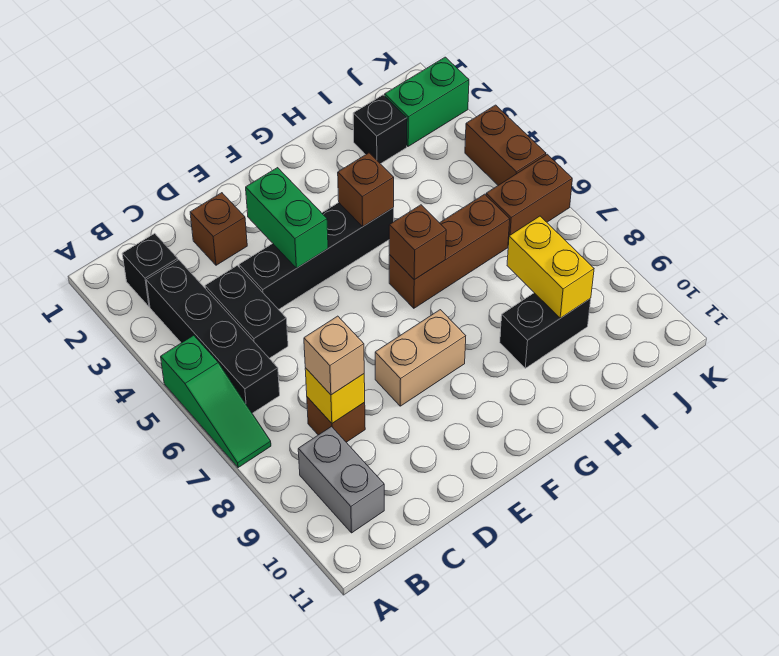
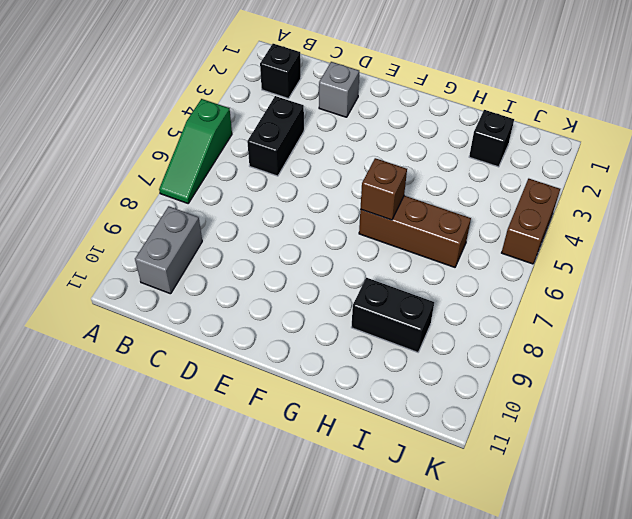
grey brick D2 level 1 -> brown brick D2 level 1
none -> black brick B3:B6 level 1
none -> brown brick C8 level 1
none -> black brick D4:G4 level 1

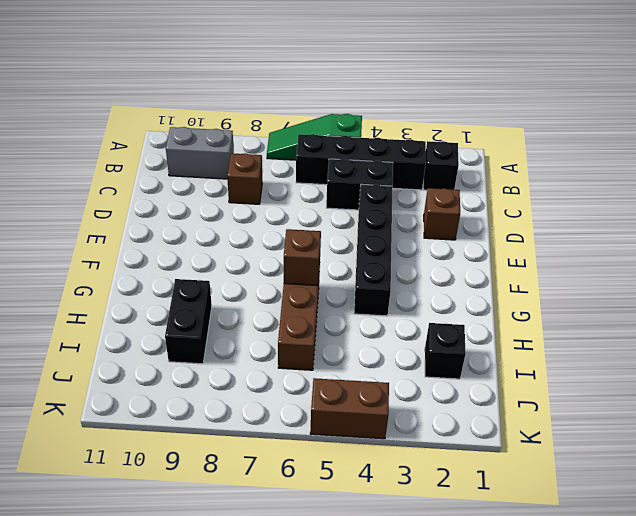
none -> tan brick E8:F8 level 1
none -> green brick J2:K2 level 1
none -> brown brick J6:K6 level 1

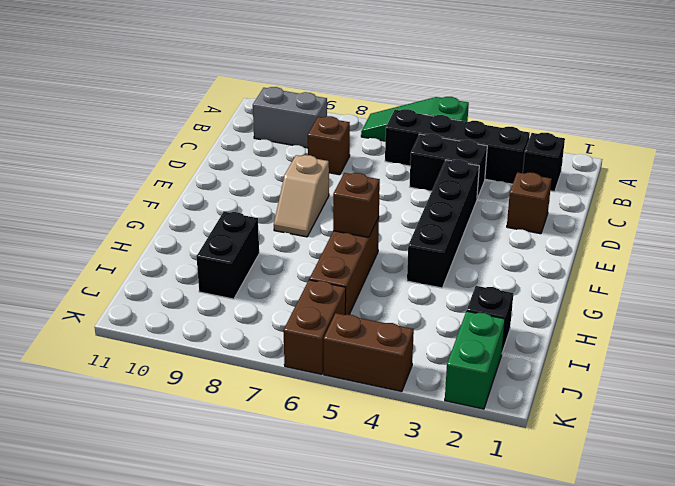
tan slope E8:F8 level 1 top E -> tan brick E8:F8 level 1
none -> yellow brick C8 level 2
none -> green brick E3:E4 level 2
none -> brown brick G4 level 2

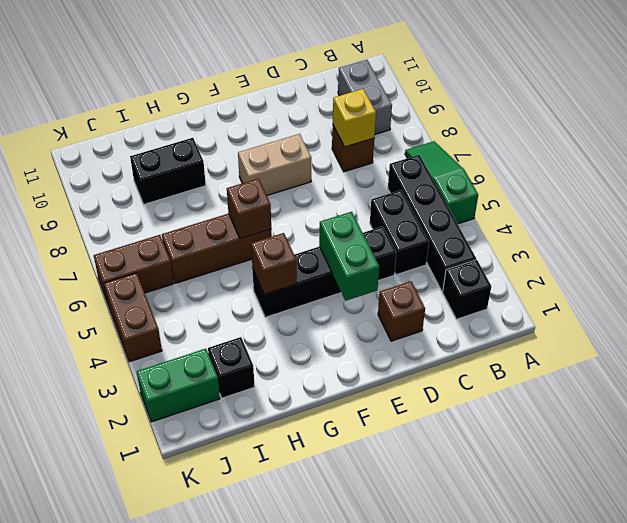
none -> yellow brick I8:I9 level 2
none -> tan brick C8 level 3

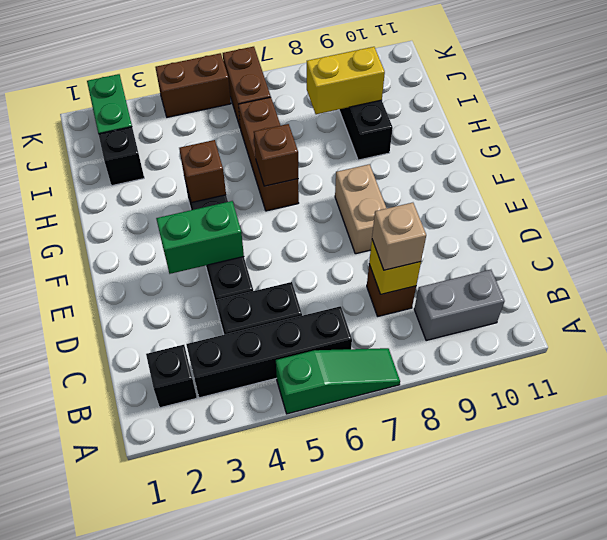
none -> brown brick D2 level 1

